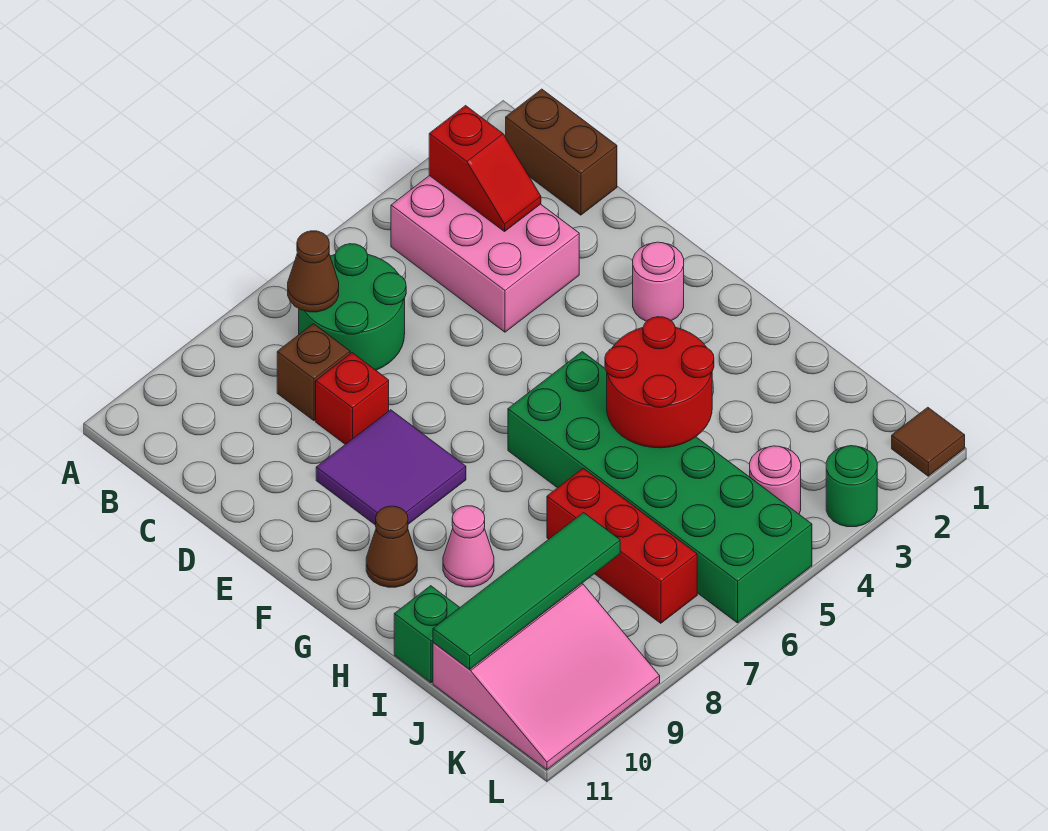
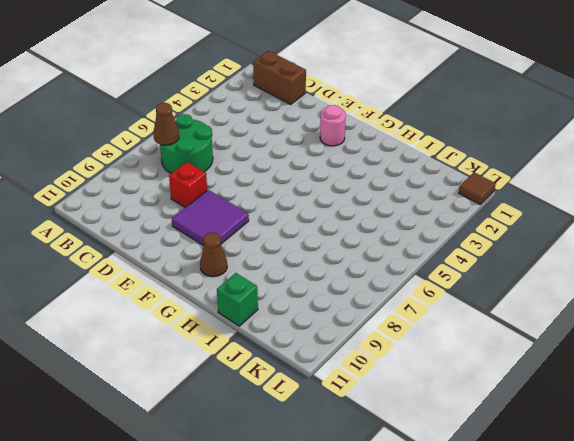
none -> pink brick B3:D4 level 1
none -> brown brick C8 level 1
none -> green brick G5:L6 level 1

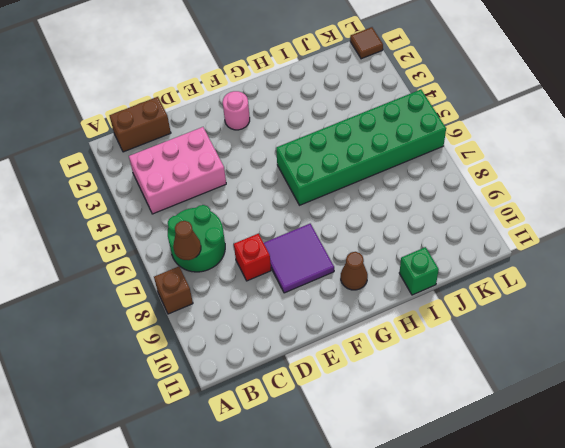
brown brick A8 level 1 -> brown brick C8 level 1
none -> pink cone H9 level 1
none -> red brick I7:K7 level 1
none -> pink slope J9:L11 level 1 top J

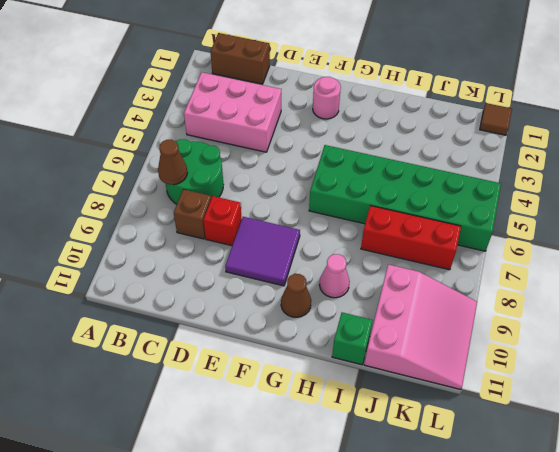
none -> pink round brick K4 level 1
none -> green round brick L3 level 1
none -> red slope B3:C3 level 2 top B

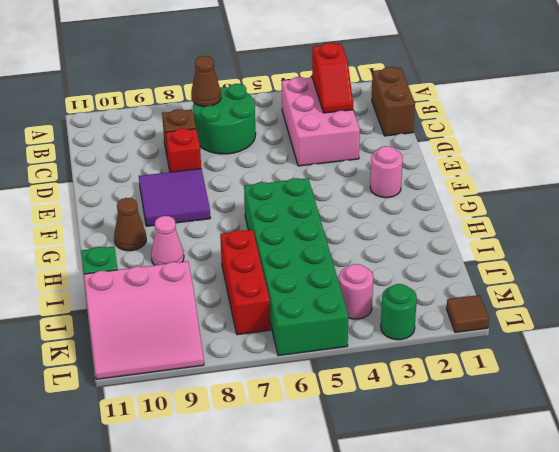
none -> red round brick H4:I5 level 2
none -> green tile J8:J11 level 2

